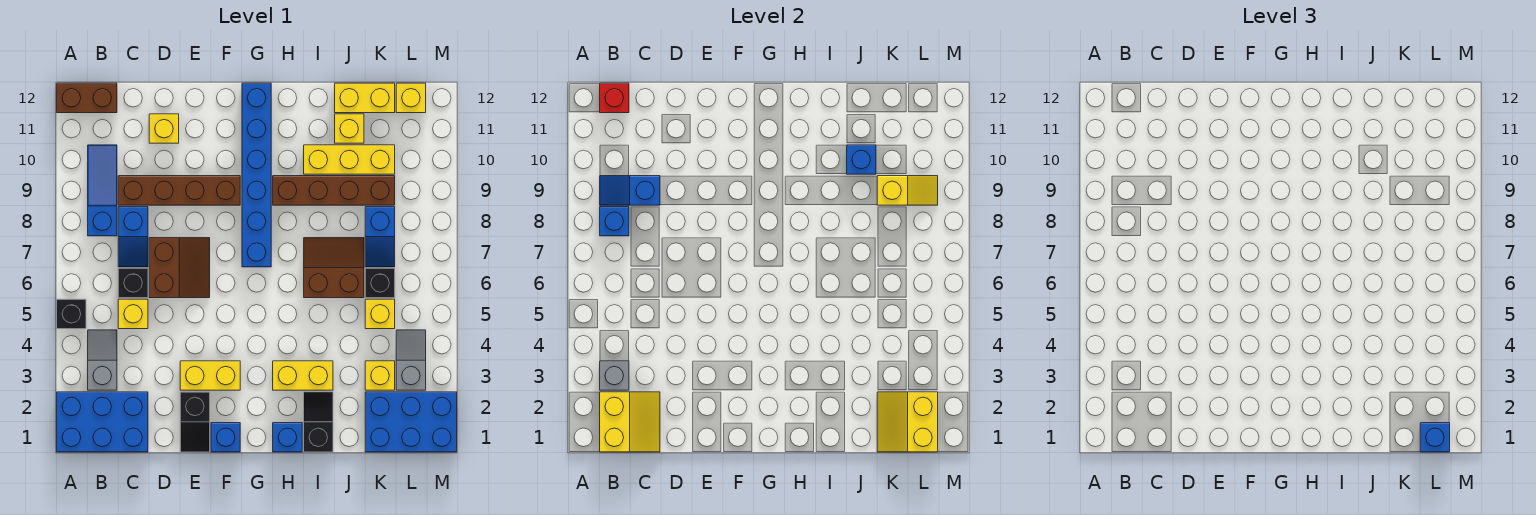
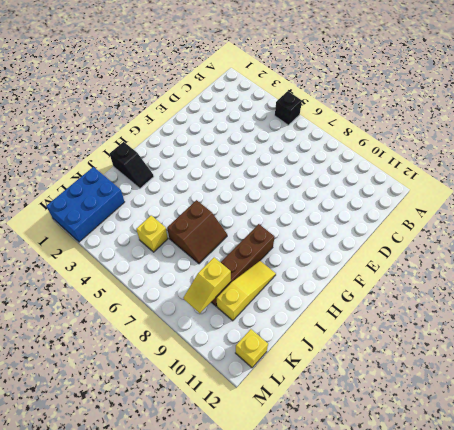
yellow slope I10:K10 level 1 top K -> yellow brick I10:K10 level 1
none -> blue brick A1:C2 level 1
none -> brown brick A12:B12 level 1
none -> grey slope B3:B4 level 1 top 3
none -> blue slope B8:B10 level 1 top 8

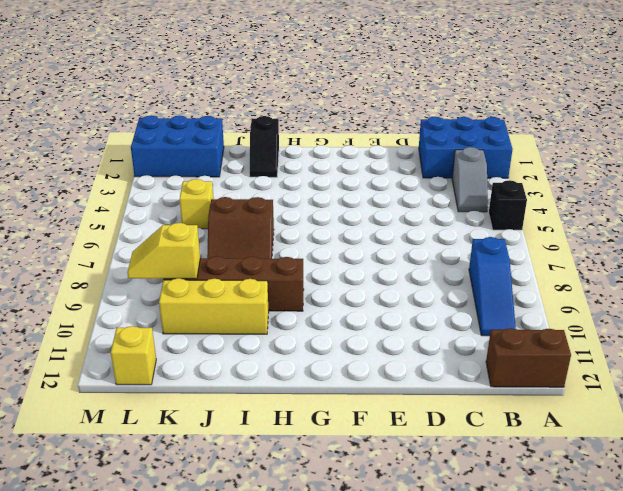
none -> yellow brick C5 level 1
none -> black brick C6 level 1
none -> blue slope C7:C8 level 1 top 8
none -> brown brick C9:F9 level 1

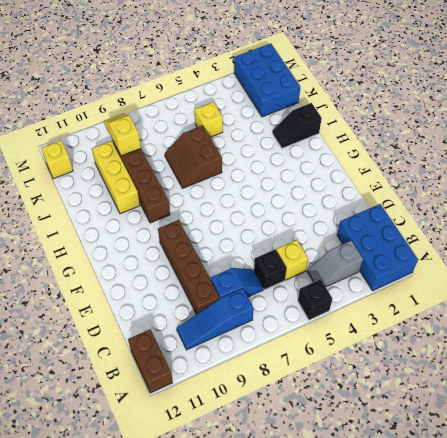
none -> brown slope D6:E7 level 1 top D
none -> yellow brick D11 level 1
none -> black slope E1:E2 level 1 top 2
none -> yellow brick E3:F3 level 1

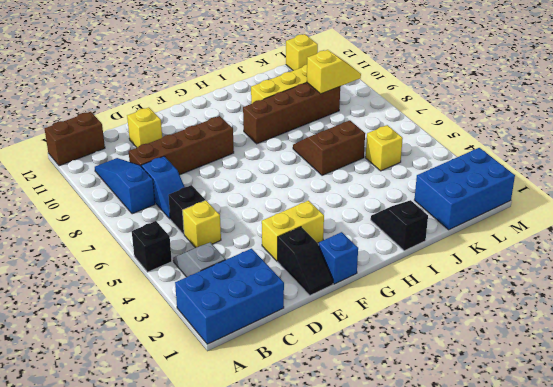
none -> brown slope D6:E7 level 1 top D
none -> blue brick G7:G12 level 1
none -> blue brick H1 level 1
none -> yellow brick H3:I3 level 1

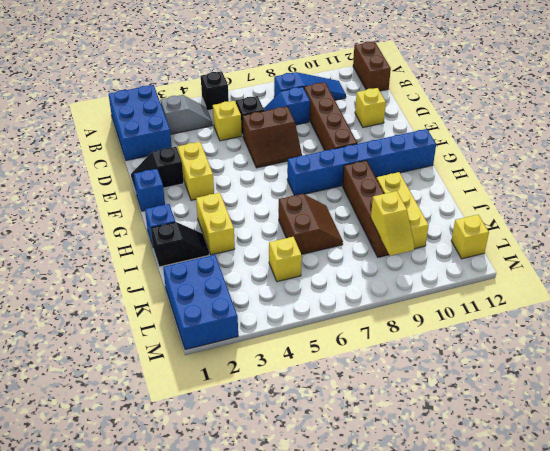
none -> yellow brick J11 level 1
none -> yellow brick J12:K12 level 1
none -> yellow brick K3 level 1
none -> black brick K6 level 1

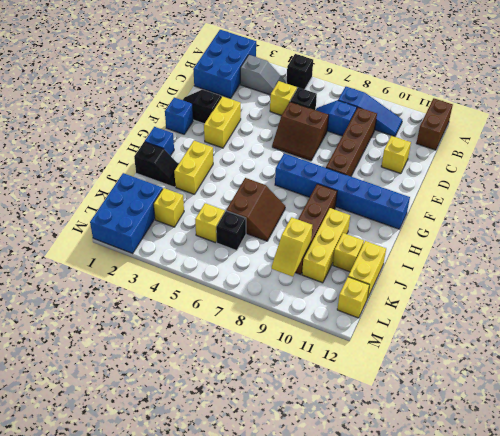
none -> blue slope K7:K8 level 1 top 8
none -> grey slope L3:L4 level 1 top 3
none -> yellow slope B1:C2 level 2 top B
none -> grey brick B3 level 2

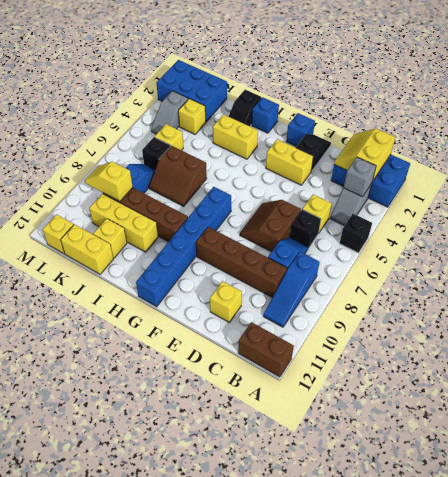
none -> blue brick B8 level 2
none -> blue slope B9:C9 level 2 top C
none -> red brick B12 level 2
none -> blue brick J10 level 2

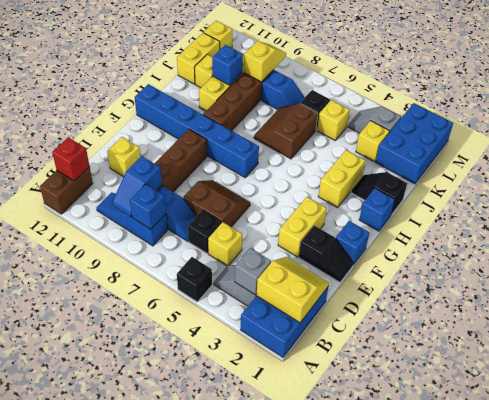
none -> yellow slope K1:L2 level 2 top L
none -> blue brick L1 level 3

